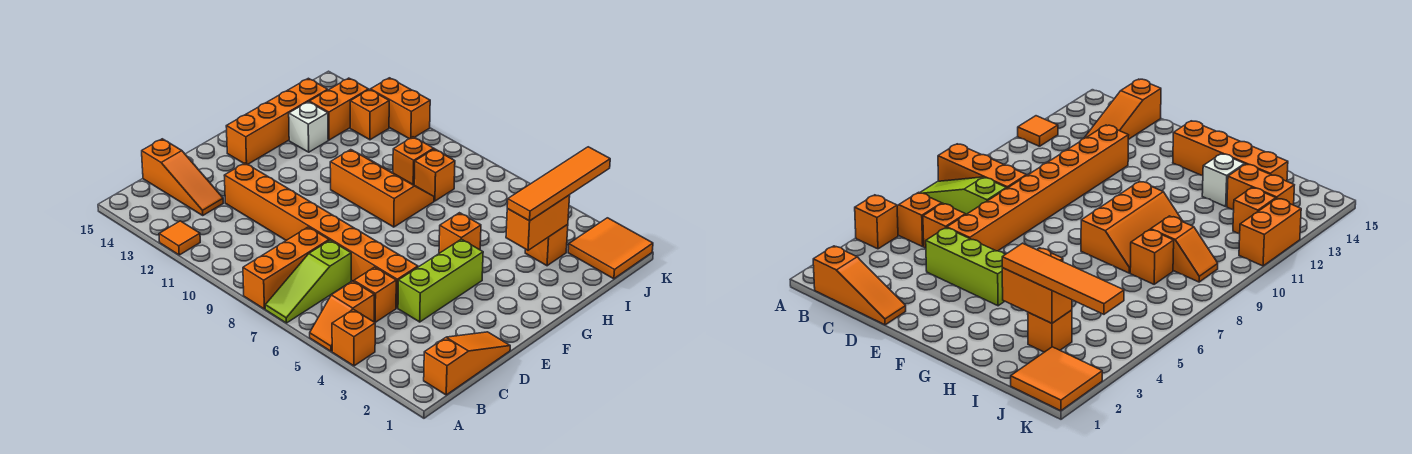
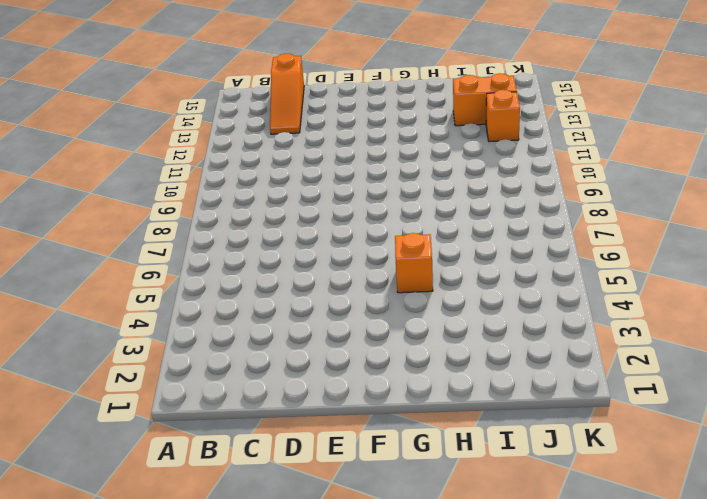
none -> orange brick A4 level 1
none -> orange slope A5:B5 level 1 top B
none -> lime slope A7:C7 level 1 top C

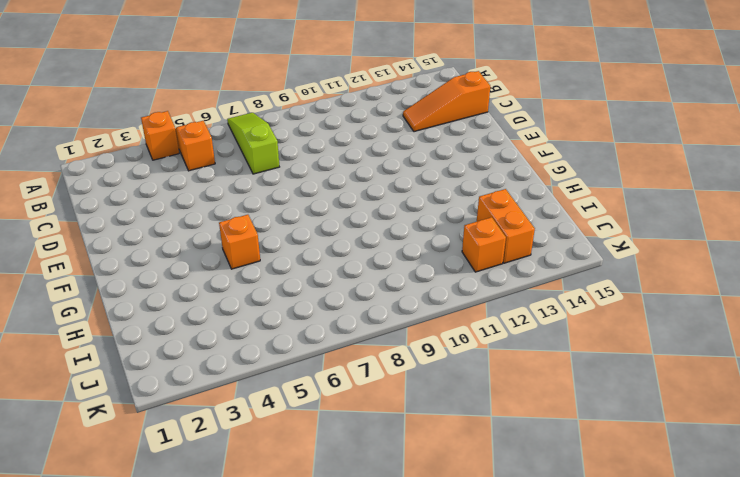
none -> orange brick A8:C8 level 1
none -> orange tile A12 level 1
none -> orange slope B1:D1 level 1 top B

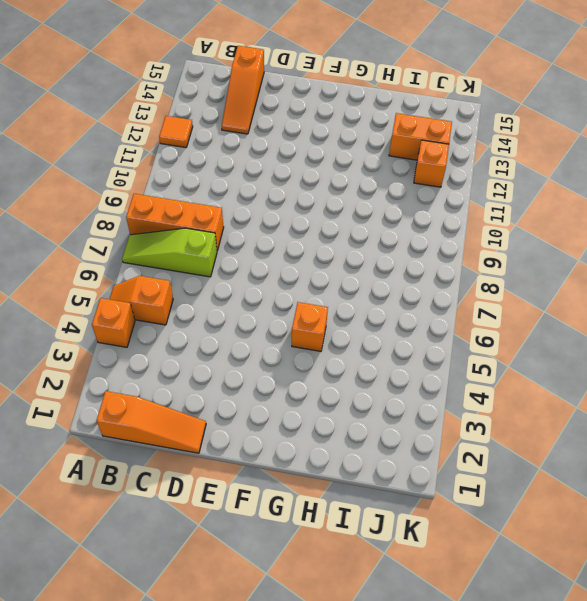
none -> orange brick C5 level 1
none -> lime brick D4:F4 level 1
none -> orange brick D5:D12 level 1

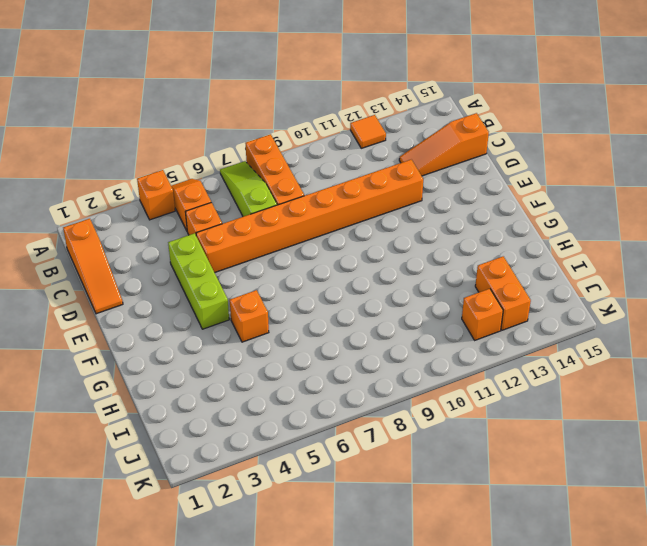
none -> orange brick F14:I14 level 1
none -> orange slope G8:H10 level 1 top G
none -> white brick H13 level 1

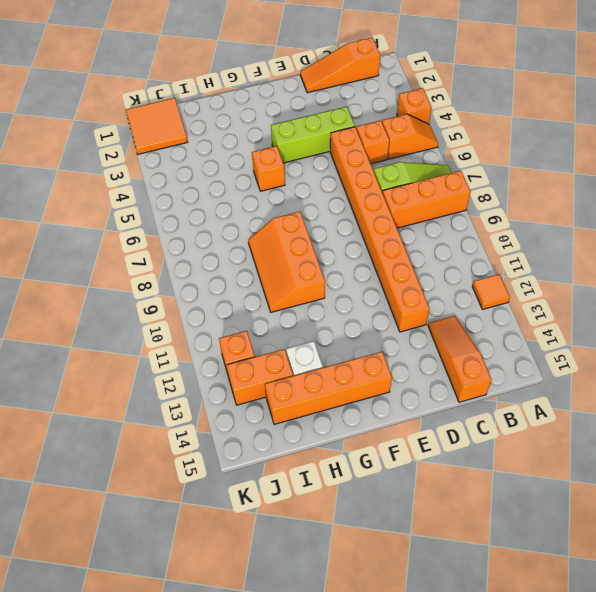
none -> orange brick I3 level 1
none -> orange brick I8 level 1
none -> orange slope I9:J9 level 1 top I

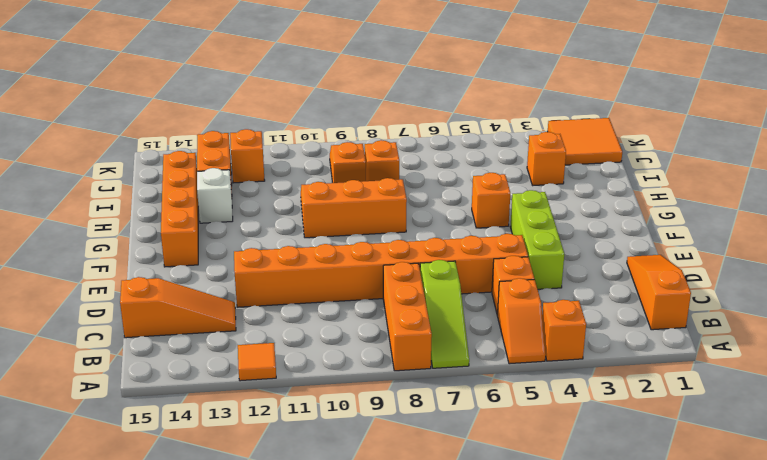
none -> orange brick K11:K12 level 1
none -> orange brick H3:I3 level 2
none -> orange tile H3:K3 level 3

